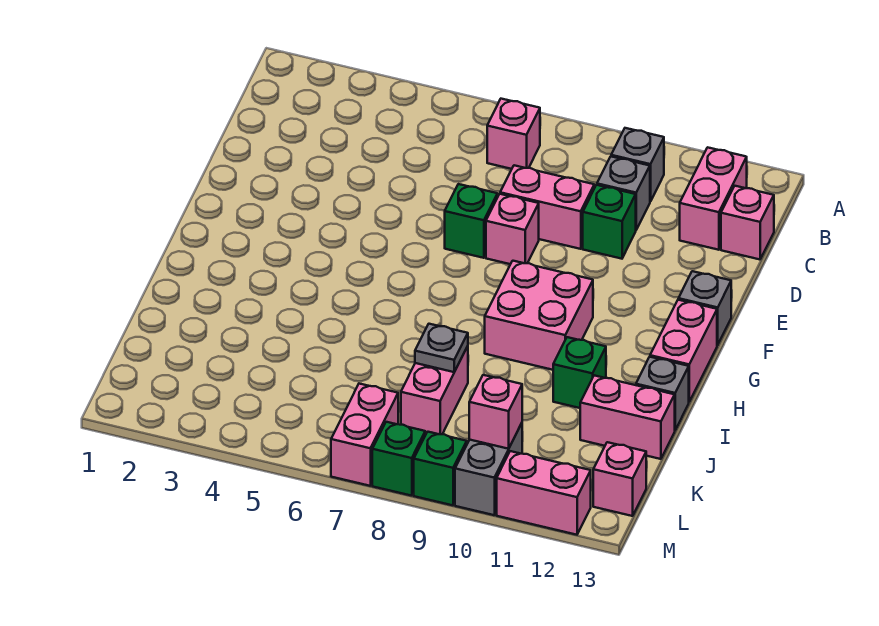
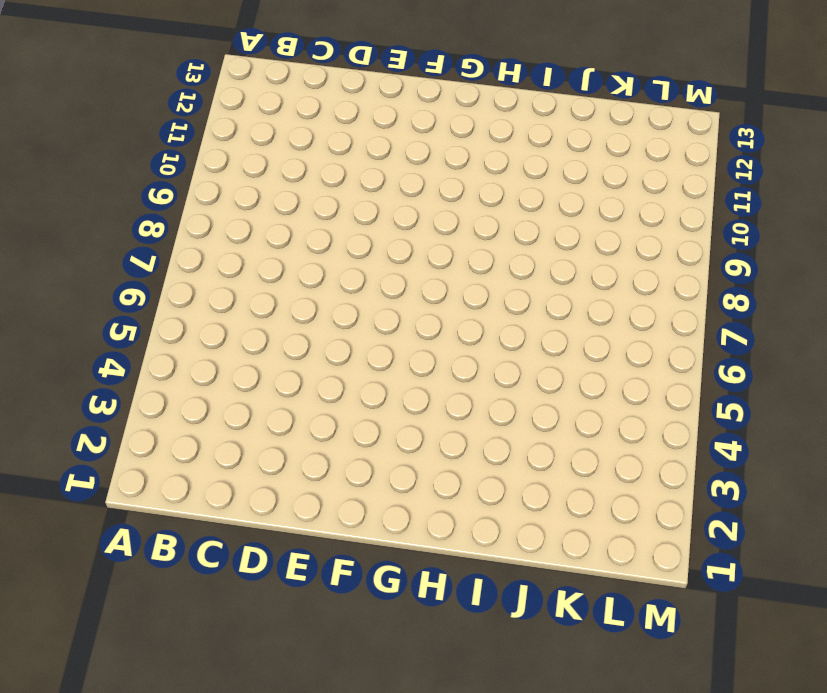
none -> pink brick B7 level 1
none -> grey brick B10 level 1
none -> pink brick B12:C12 level 1

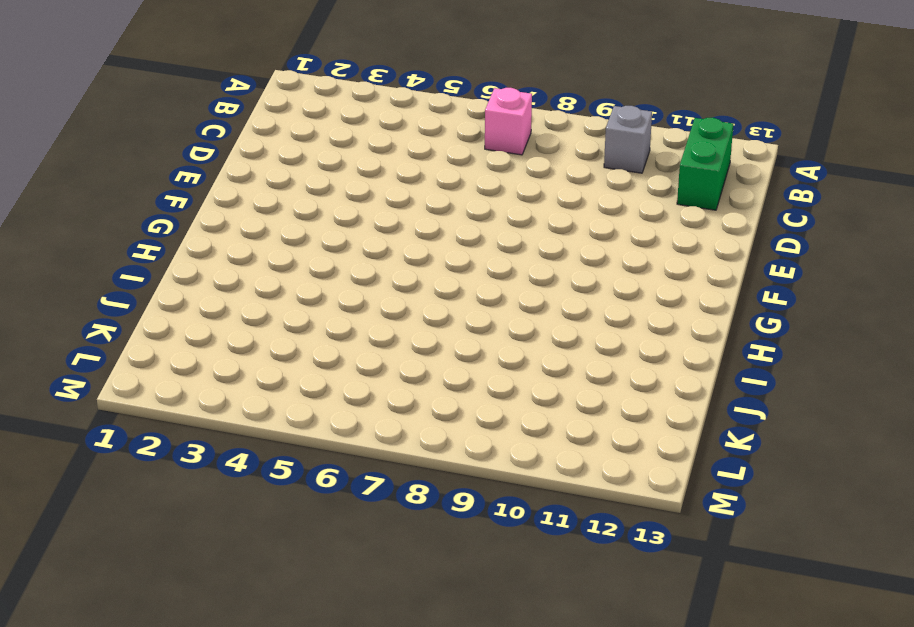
green brick B12:C12 level 1 -> pink brick B12:C12 level 1
none -> grey brick C10 level 1
none -> pink brick C13 level 1
none -> pink brick D8:D9 level 1

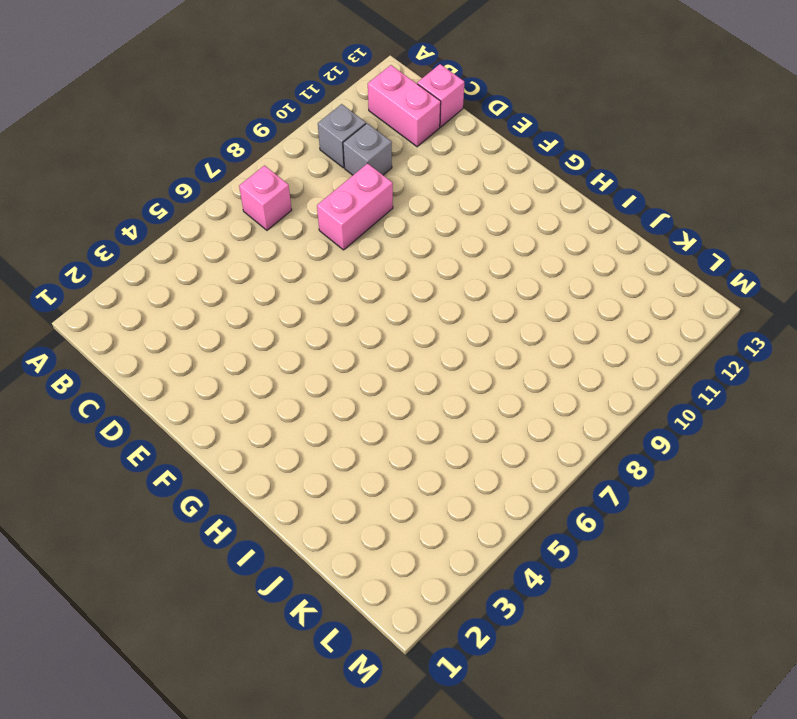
none -> green brick D10 level 1
none -> green brick E7 level 1
none -> pink brick E8 level 1

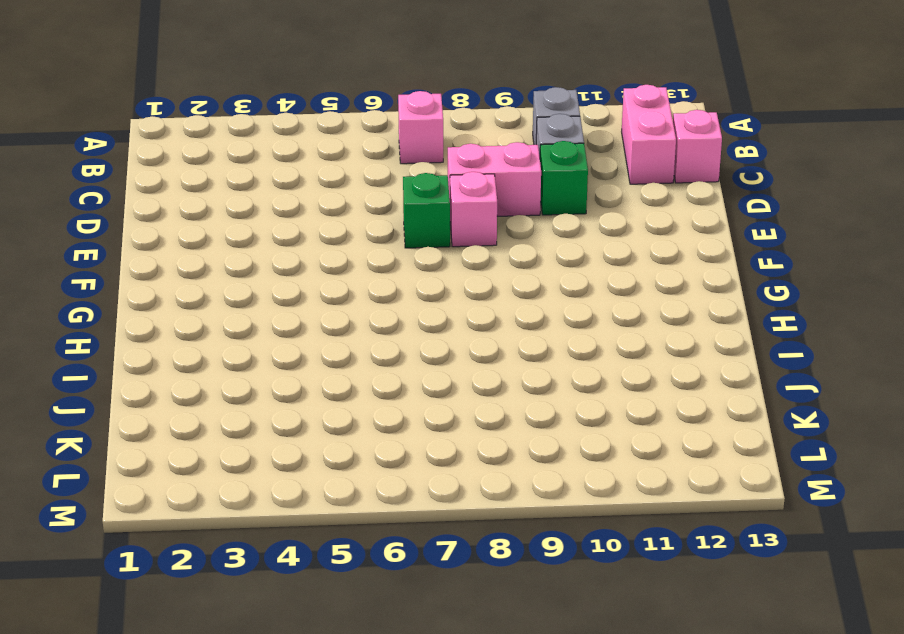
none -> grey brick F13 level 1
none -> pink brick G9:H10 level 1
none -> pink brick G13:H13 level 1

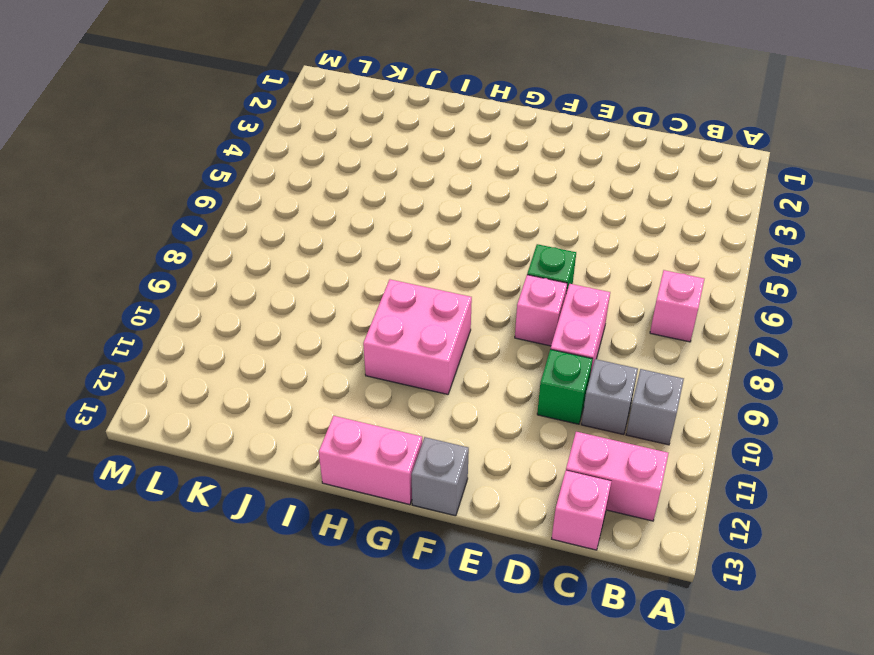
none -> green brick I11 level 1
none -> grey brick I13 level 1
none -> pink brick J8:K8 level 1

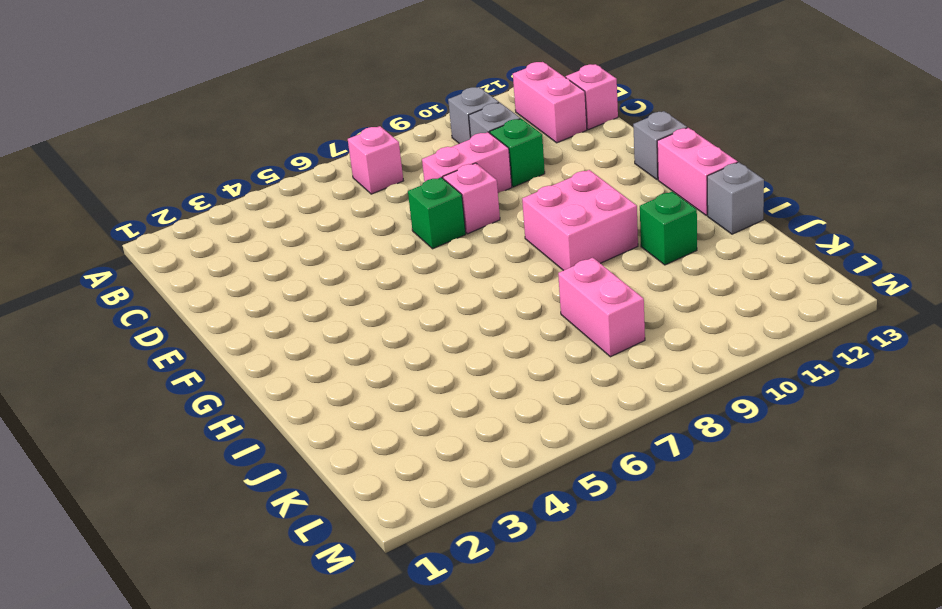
none -> pink brick J12:J13 level 1
none -> pink brick L7:M7 level 1
none -> grey brick L10:M10 level 1

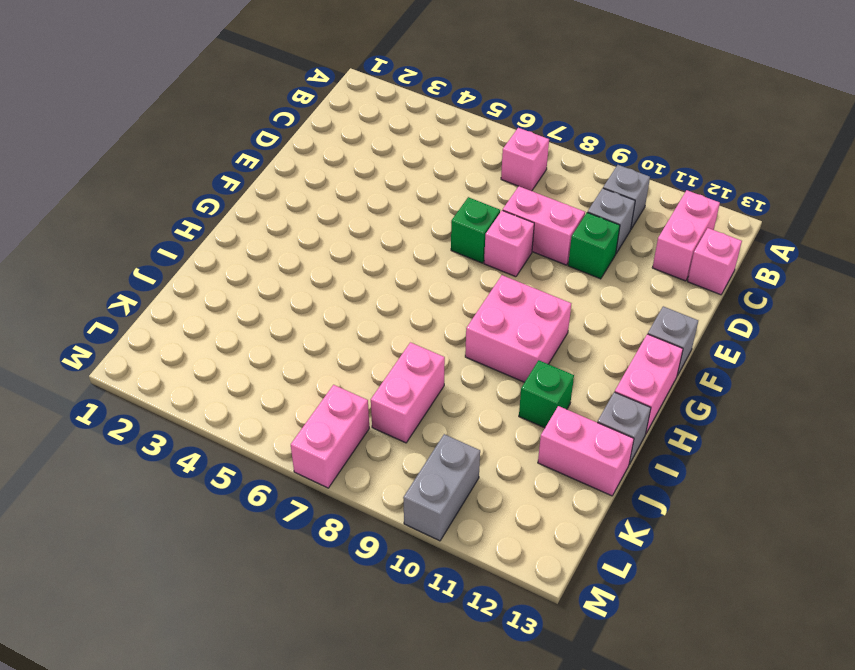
none -> pink brick L13 level 1
none -> green brick M8 level 1
none -> green brick M9 level 1

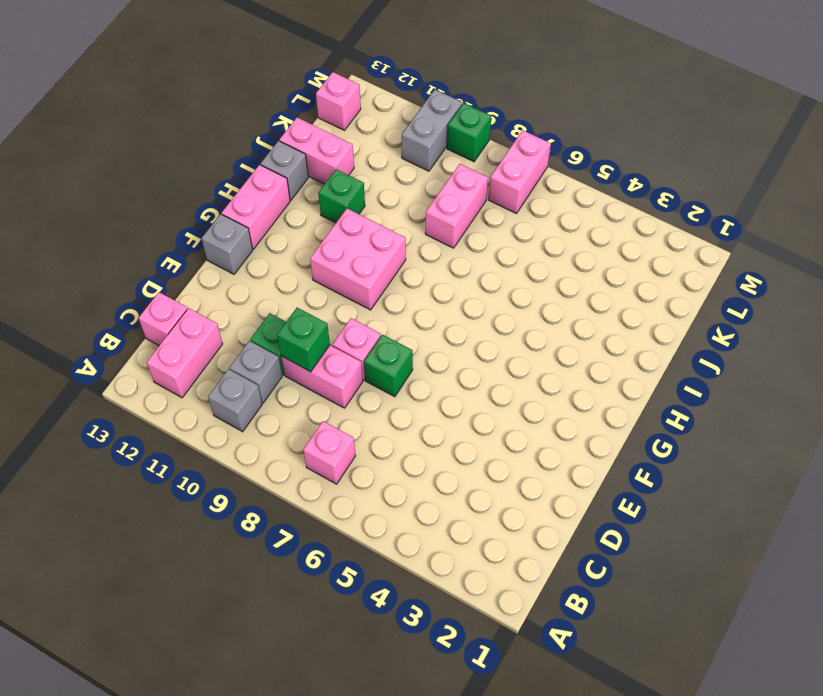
green brick D9 level 2 -> green brick M8 level 1
none -> pink brick M11:M12 level 1
none -> grey plate J8 level 2
none -> pink brick L10 level 2

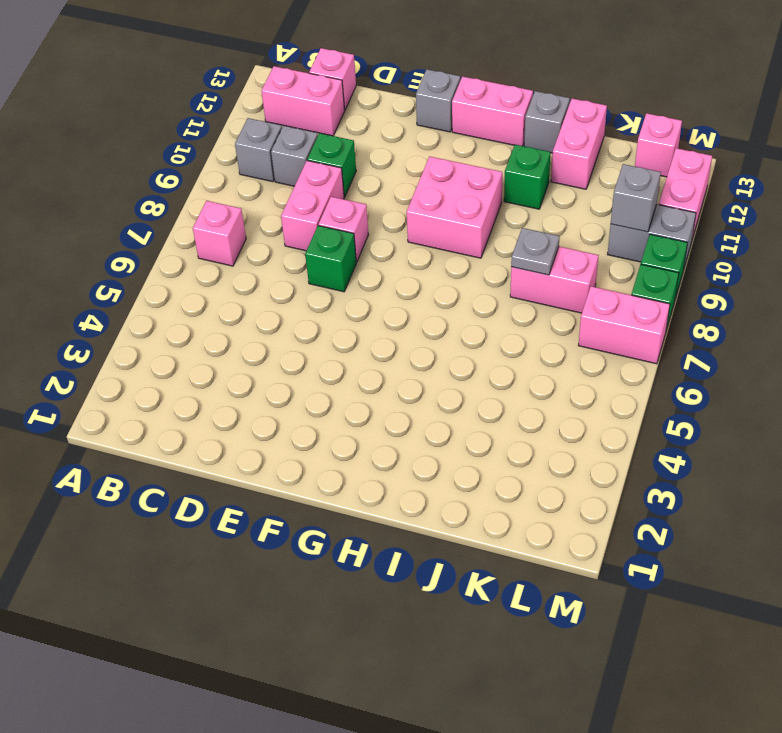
grey brick L10 level 2 -> pink brick L10 level 2

